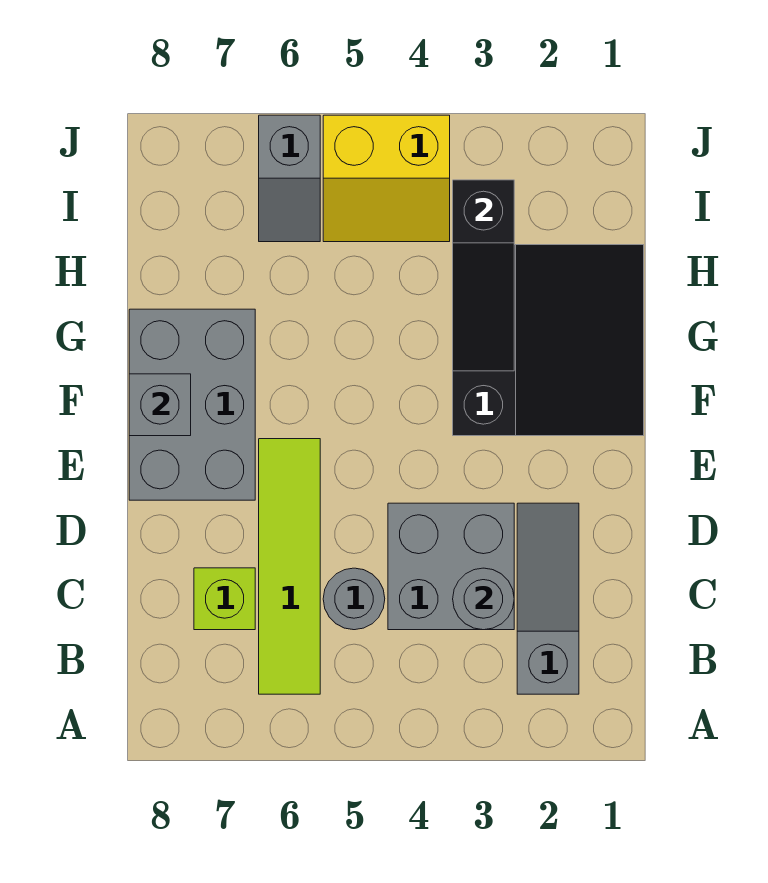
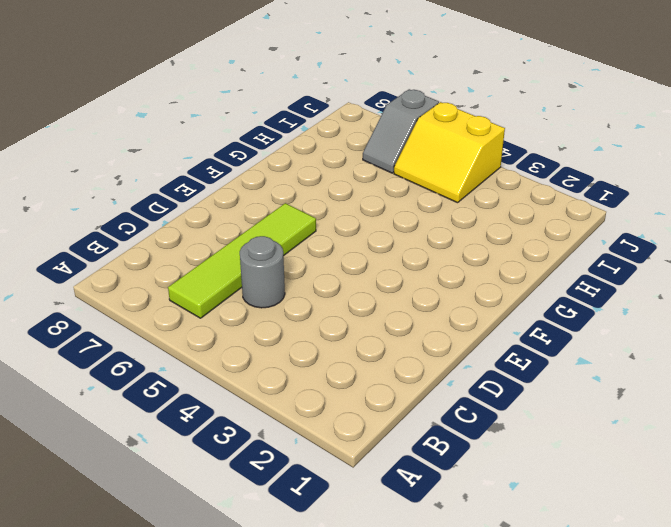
none -> grey slope B2:D2 level 1 top B
none -> grey brick C3:D4 level 1
none -> lime brick C7 level 1

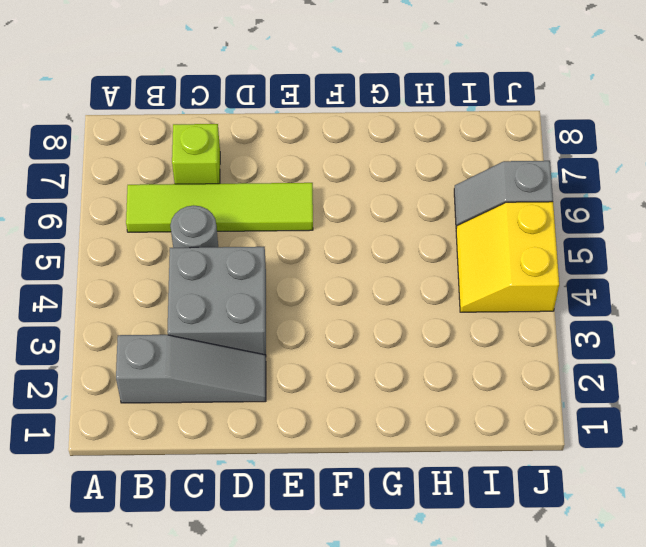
none -> grey brick E7:G8 level 1
none -> black slope F1:H3 level 1 top 3
none -> grey round brick C3 level 2

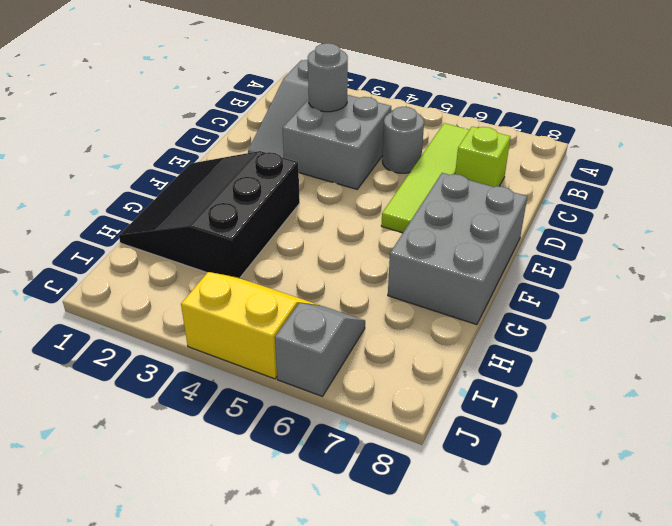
none -> grey brick F8 level 2
none -> black slope G3:I3 level 2 top I

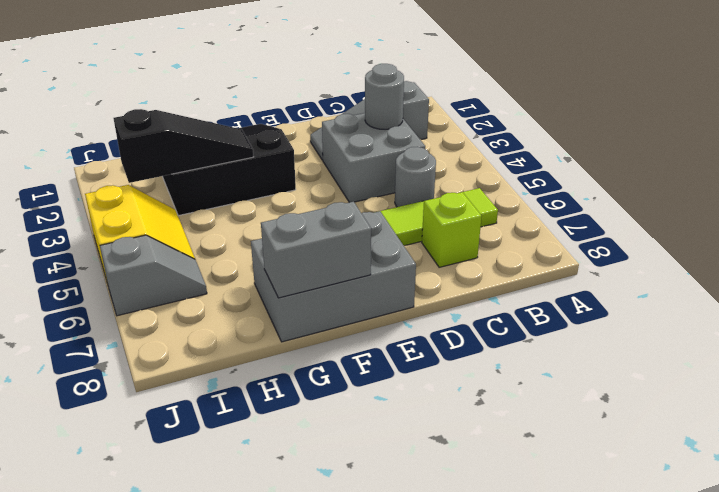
grey brick F8:G8 level 2 -> grey brick F8 level 2

